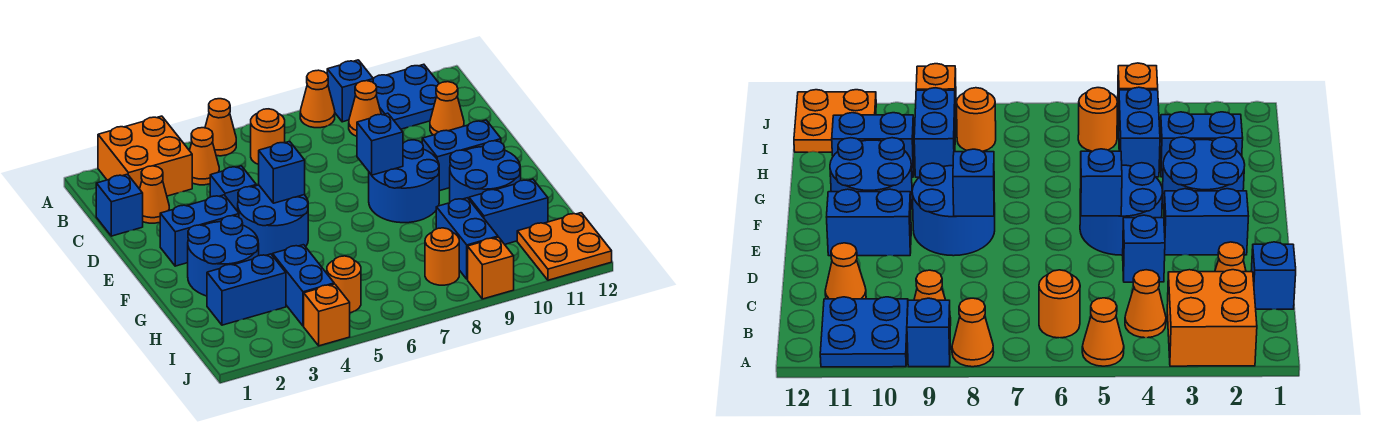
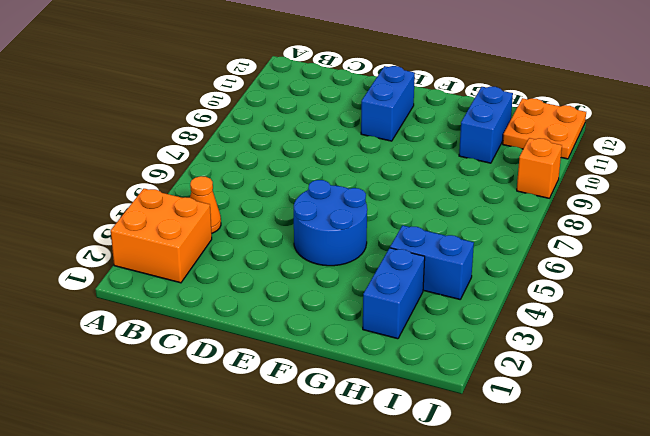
none -> orange cone A5 level 1
none -> orange cone A8 level 1
none -> blue brick A9 level 1

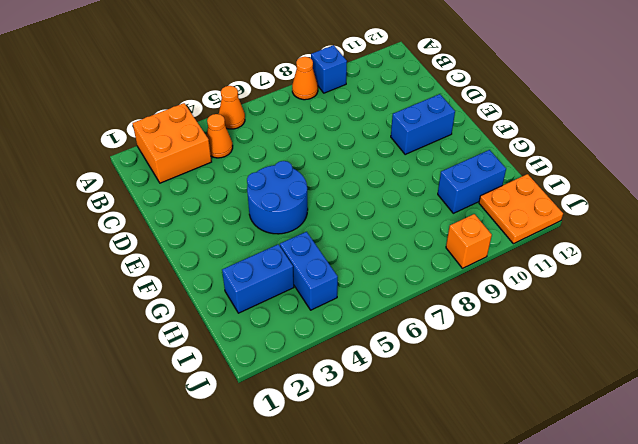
none -> blue plate A10:B11 level 1
none -> orange round brick B6 level 1
none -> orange cone B9 level 1

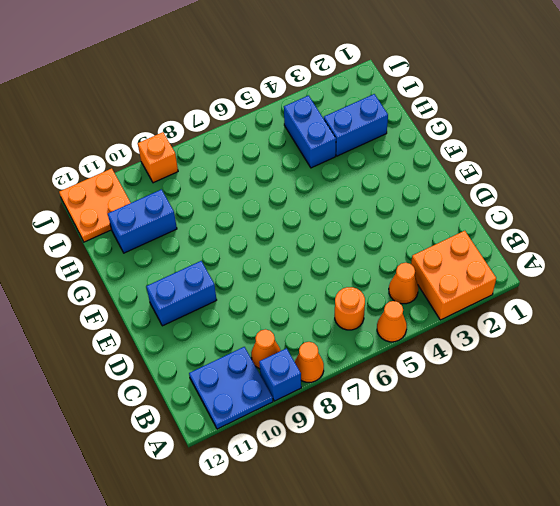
none -> blue brick C1 level 1
none -> orange cone C2 level 1
none -> orange cone C11 level 1

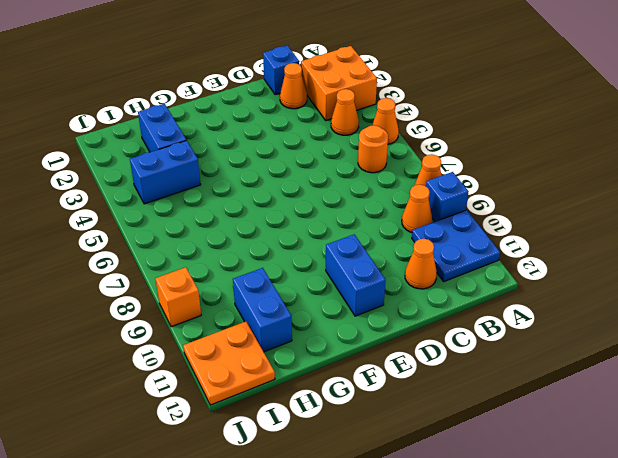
none -> blue brick D4 level 1
none -> blue brick E2:E3 level 1
none -> blue round brick E4:F5 level 1

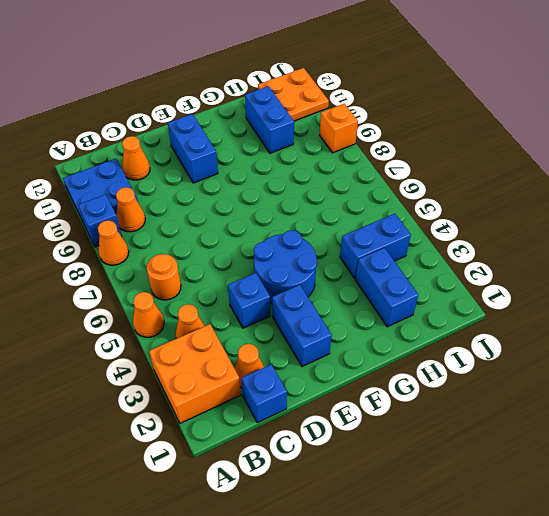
none -> blue round brick E8:F9 level 1
none -> blue round brick F2:G3 level 1
none -> blue round brick F10:G11 level 1

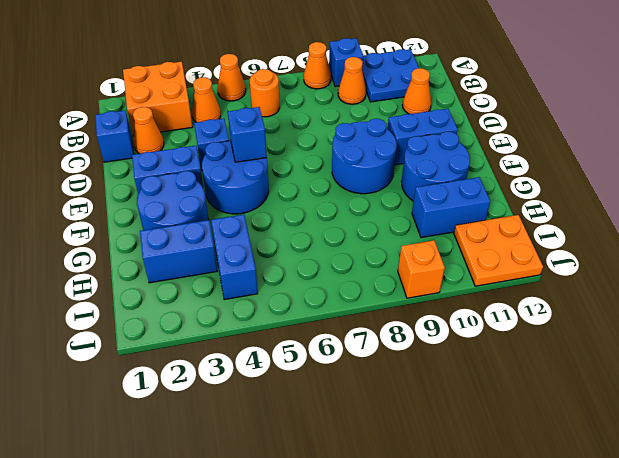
none -> blue brick H9:I9 level 1
none -> orange round brick I5 level 1
none -> orange round brick I8 level 1

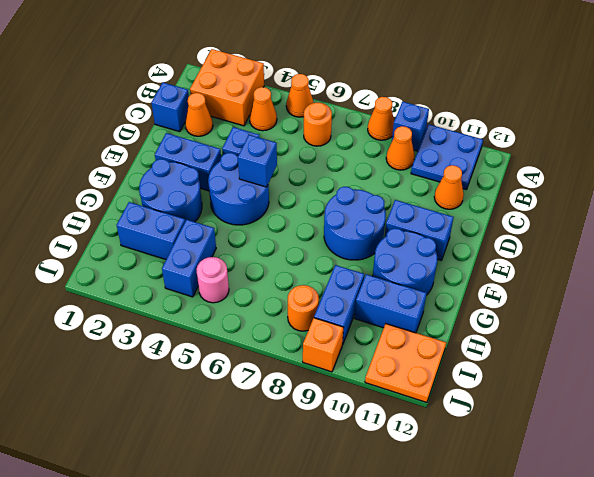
pink round brick I5 level 1 -> orange round brick I5 level 1
none -> orange brick J4 level 1
none -> blue brick E8 level 2

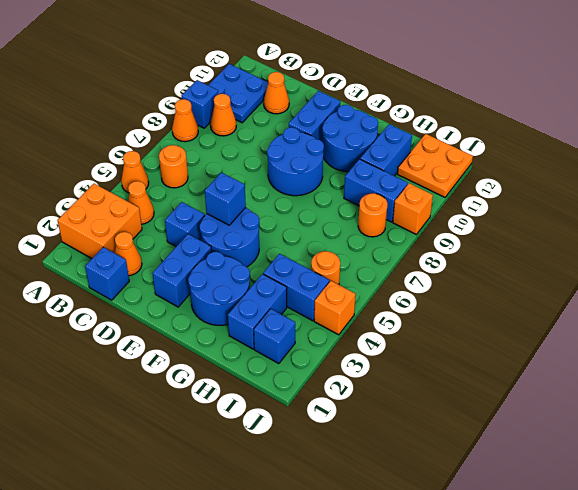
blue brick I2 level 1 -> blue brick E8 level 2

